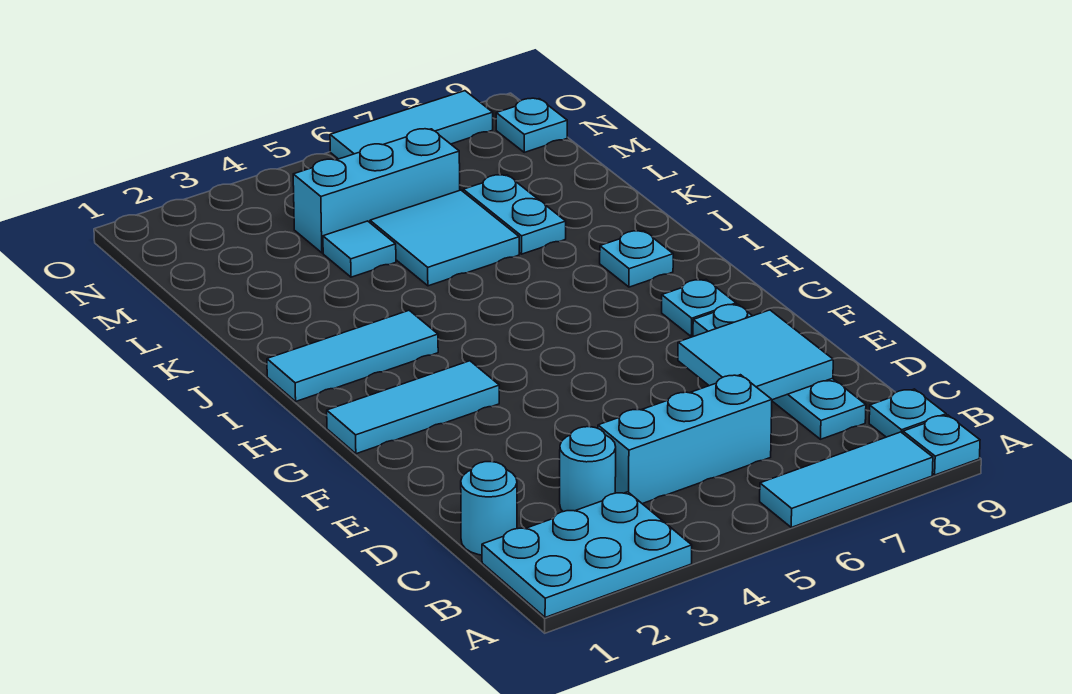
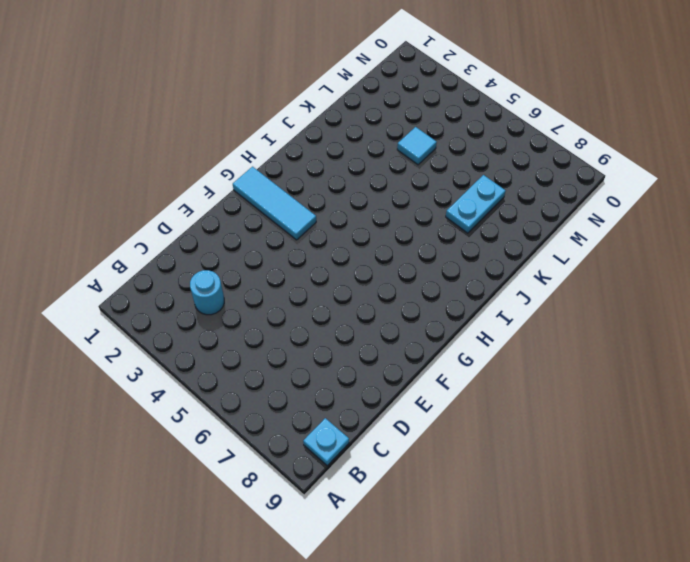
none -> cyan plate A1:B3 level 1
none -> cyan tile A6:A8 level 1
none -> cyan plate A9 level 1

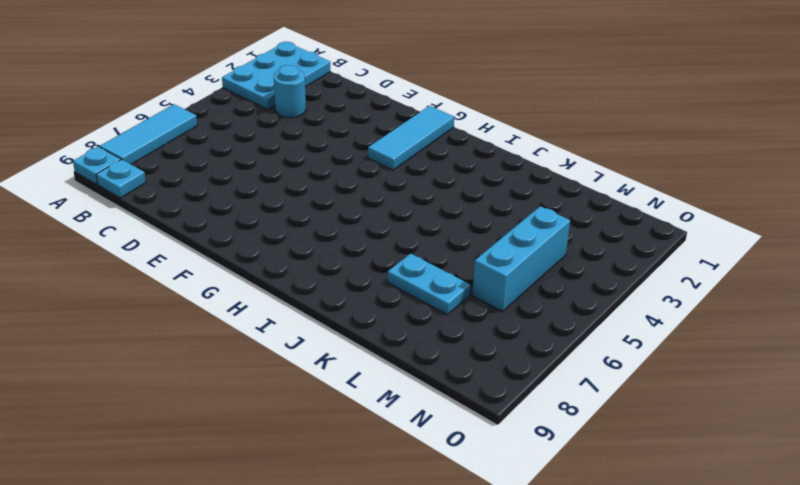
none -> cyan round brick C1 level 1
none -> cyan brick C4:C6 level 1
none -> cyan plate C8:F8 level 1

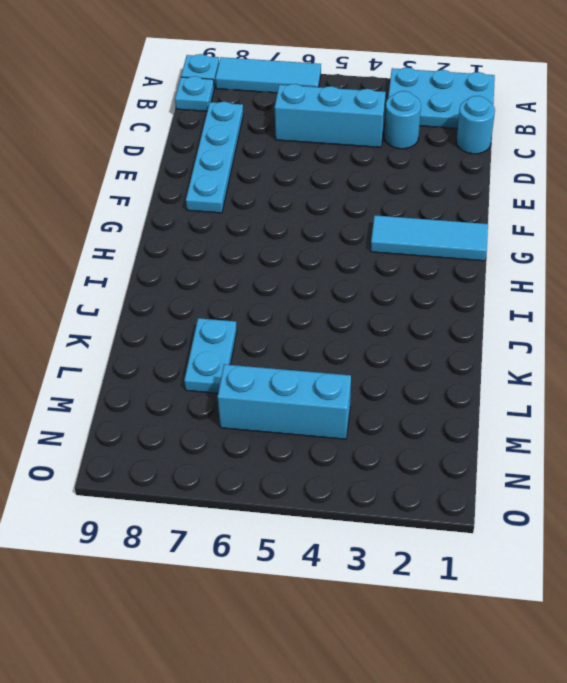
none -> cyan plate G8 level 1
none -> cyan tile I1:I3 level 1
none -> cyan plate I8 level 1

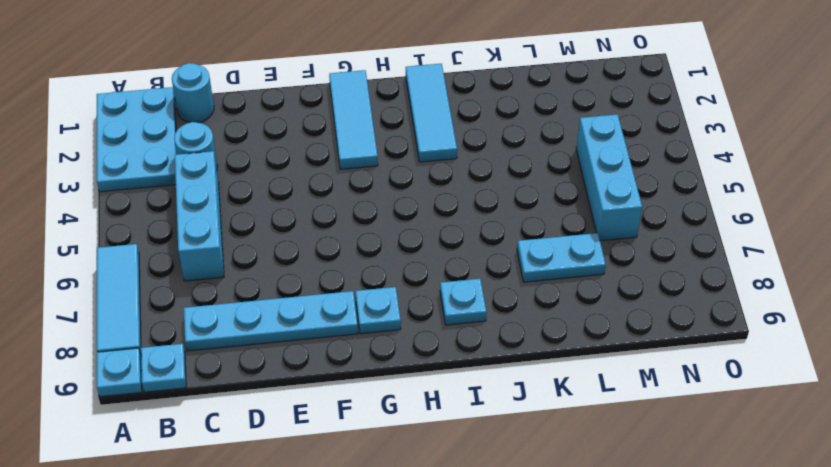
none -> cyan tile K5:L6 level 1
none -> cyan tile L4 level 1
none -> cyan plate N9 level 1

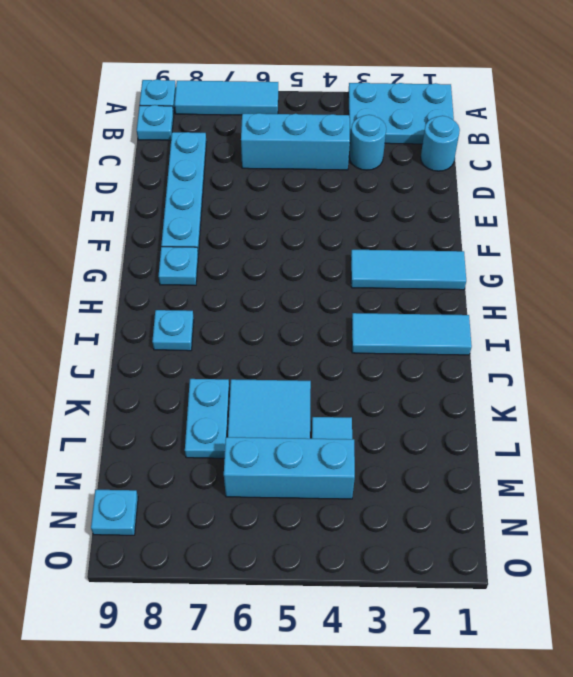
none -> cyan tile O6:O8 level 1
none -> cyan tile D7:E8 level 2

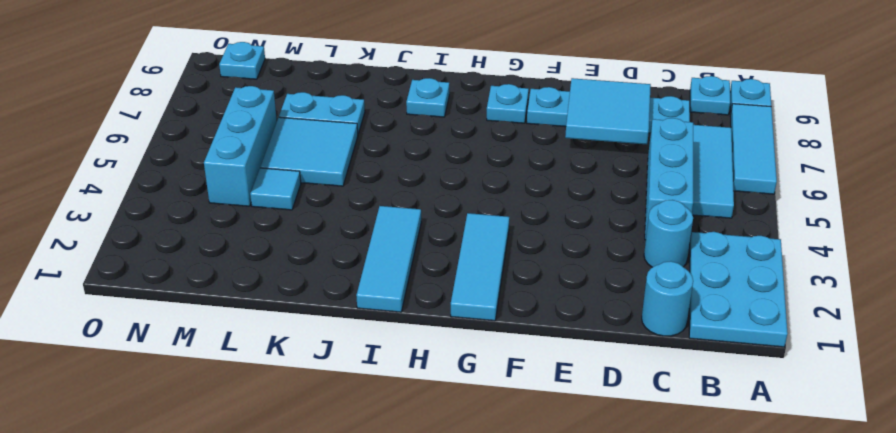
cyan tile B5:B7 level 1 -> cyan tile O6:O8 level 1

